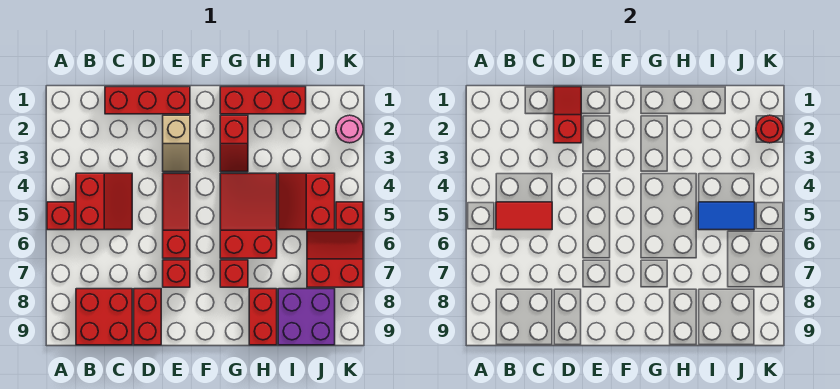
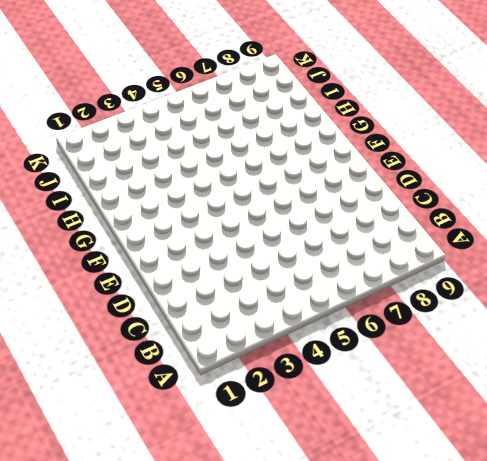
none -> red brick A5 level 1
none -> red slope B4:C5 level 1 top B
none -> red brick B8:C9 level 1

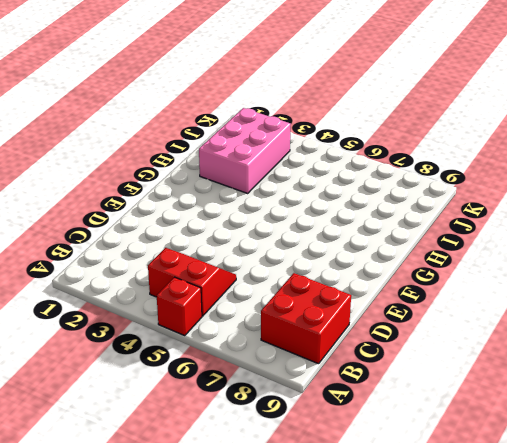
pink brick H2:J3 level 1 -> none
none -> red brick C1:E1 level 1
none -> red brick D8:D9 level 1
none -> tan slope E2:E3 level 1 top 2

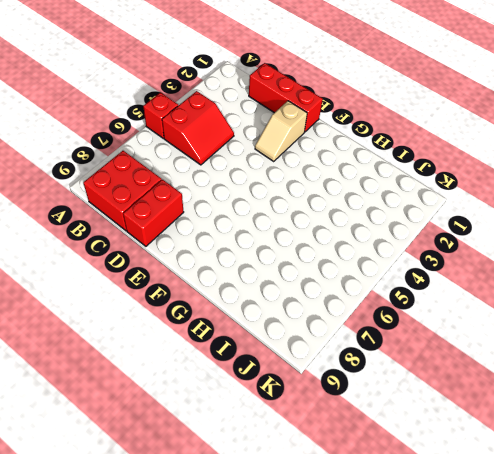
none -> red slope E4:E6 level 1 top 6
none -> red brick E7 level 1
none -> red brick G1:I1 level 1

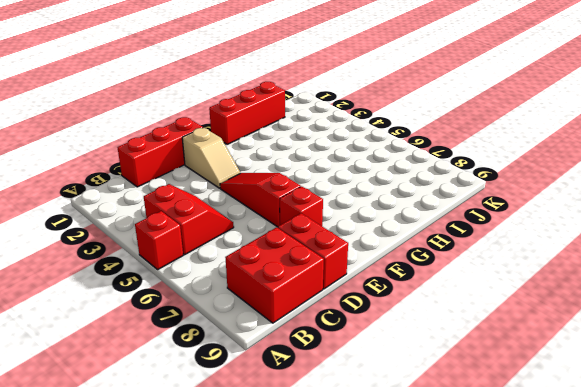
none -> red slope G2:G3 level 1 top 2
none -> red slope G4:H6 level 1 top 6
none -> red brick G7 level 1

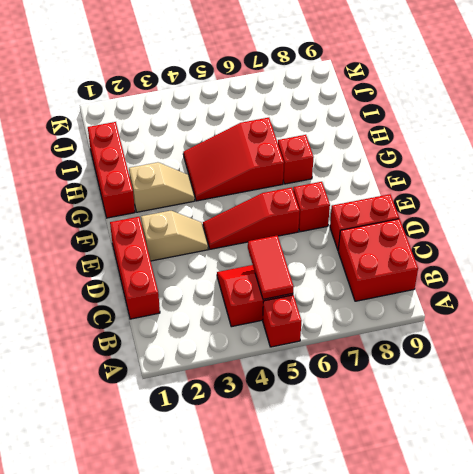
tan slope G2:G3 level 1 top 2 -> red slope G2:G3 level 1 top 2
none -> red brick H8:H9 level 1
none -> red slope I4:J5 level 1 top J
none -> purple brick I8:J9 level 1

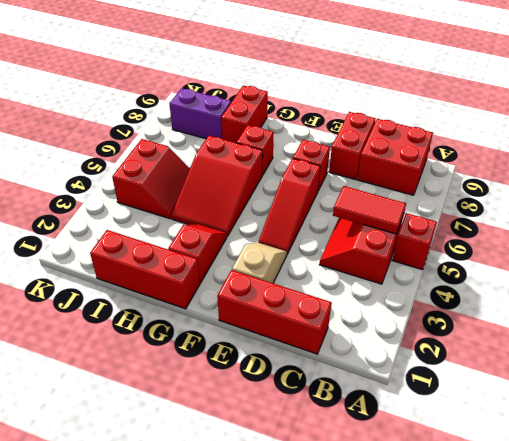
purple brick I8:J8 level 1 -> purple brick I8:J9 level 1
none -> red slope J6:K7 level 1 top 7
none -> pink round brick K2 level 1
none -> red brick K5 level 1

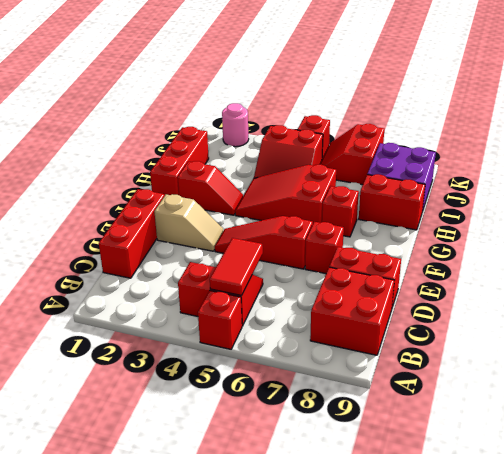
none -> red slope D1:D2 level 2 top 2
none -> blue tile I5:J5 level 2
none -> red round brick K2 level 2

